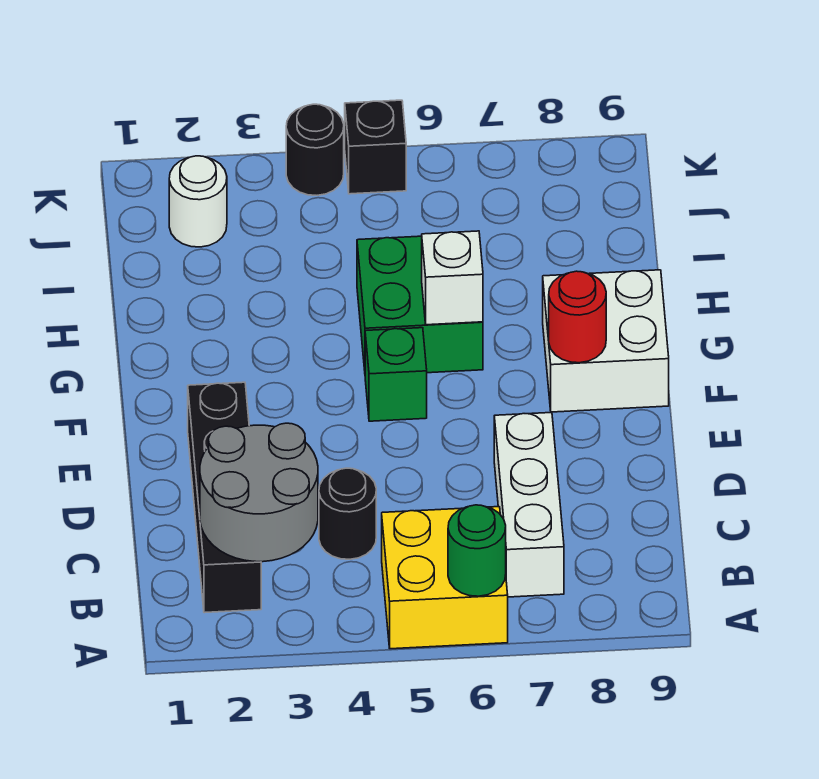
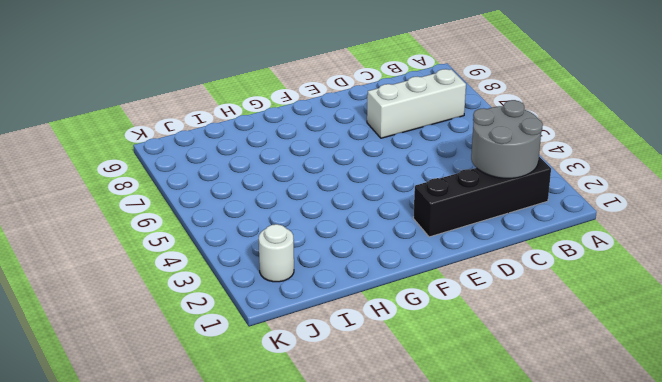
none -> yellow brick A5:B6 level 1
none -> black round brick C4 level 1
none -> green brick F5 level 1

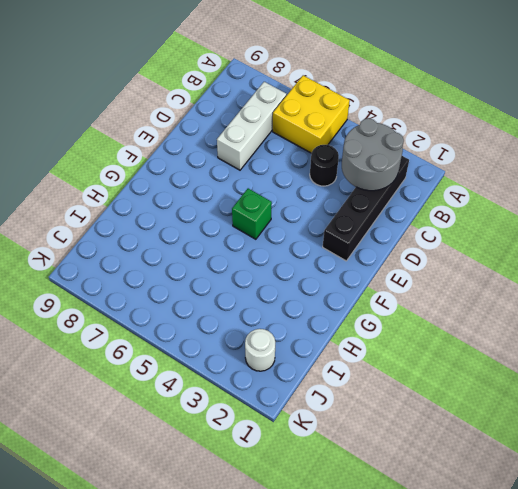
none -> white brick F8:G9 level 1
none -> green brick G5:H6 level 1
none -> black round brick K4 level 1

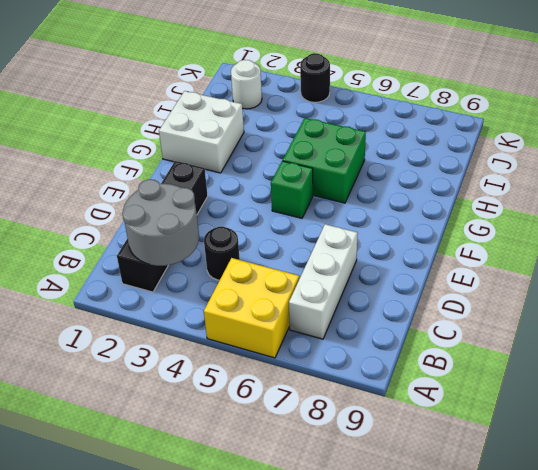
white brick G1:H2 level 1 -> white brick F8:G9 level 1
none -> black brick K5 level 1
none -> green round brick A6 level 2
none -> red round brick F8 level 2

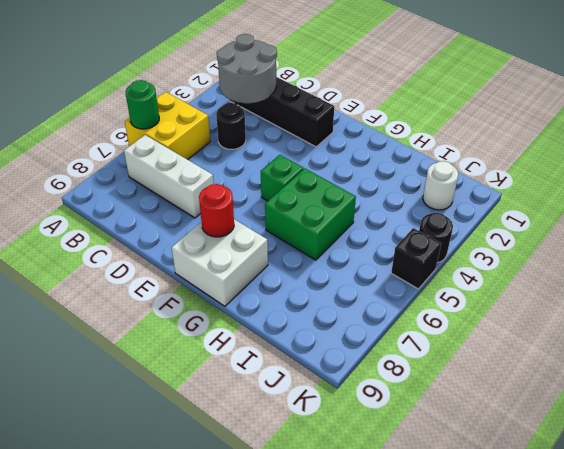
none -> white brick G6 level 2

